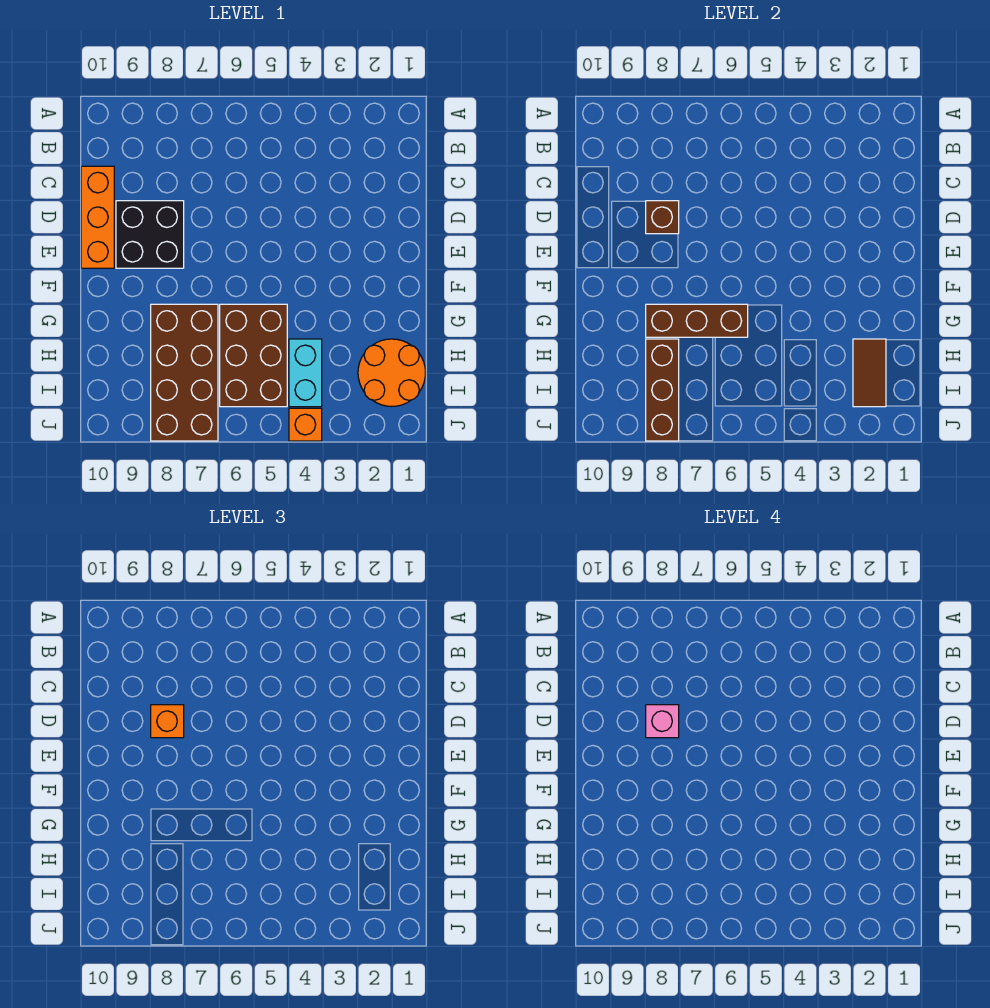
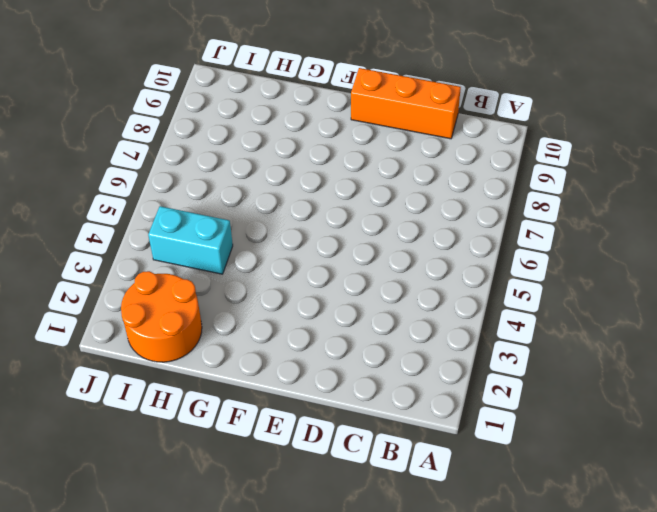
none -> black brick D8:E9 level 1
none -> brown brick G5:I6 level 1
none -> brown brick G7:J8 level 1

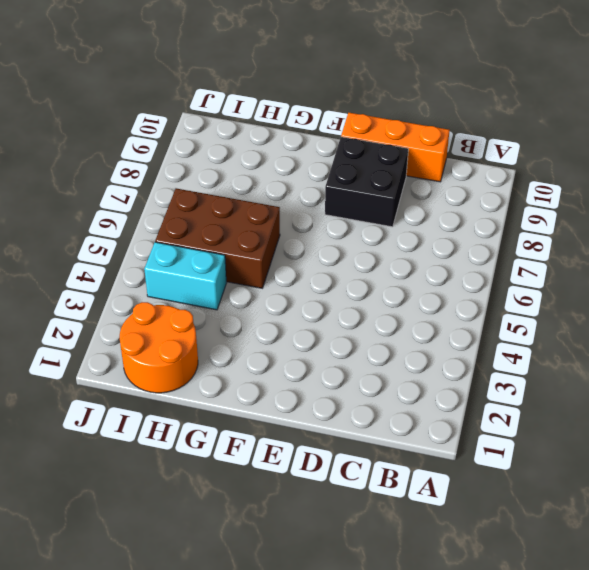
none -> brown brick G7:J8 level 1
none -> orange brick J4 level 1
none -> brown brick D8 level 2

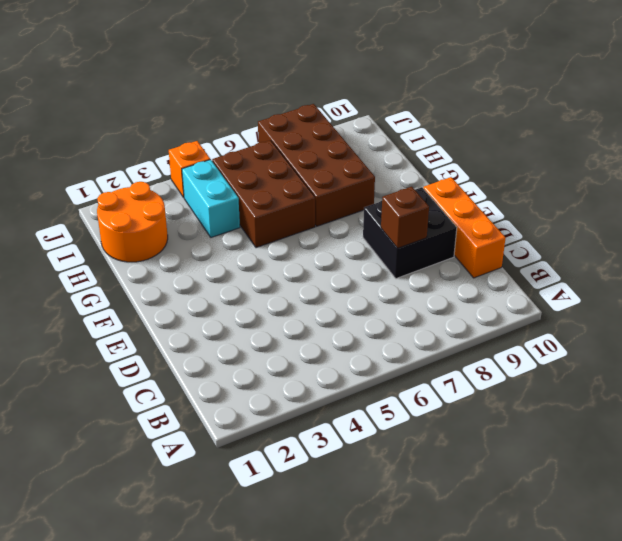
none -> brown brick G6:G8 level 2
none -> brown tile H2:I2 level 2
none -> brown brick H8:J8 level 2

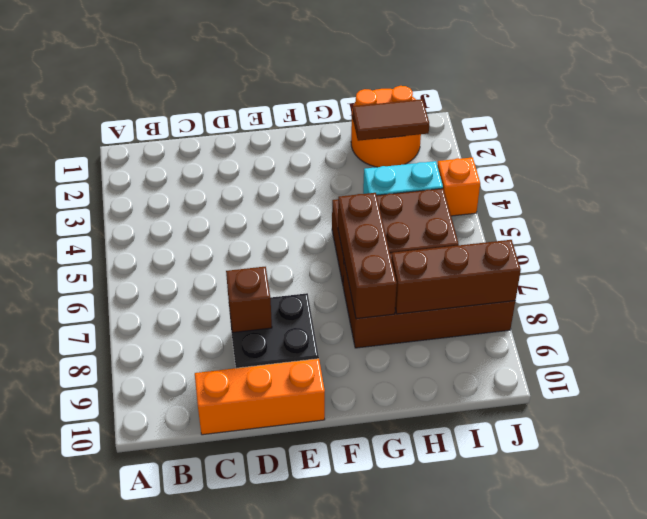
none -> orange brick D8 level 3
none -> pink brick D8 level 4

